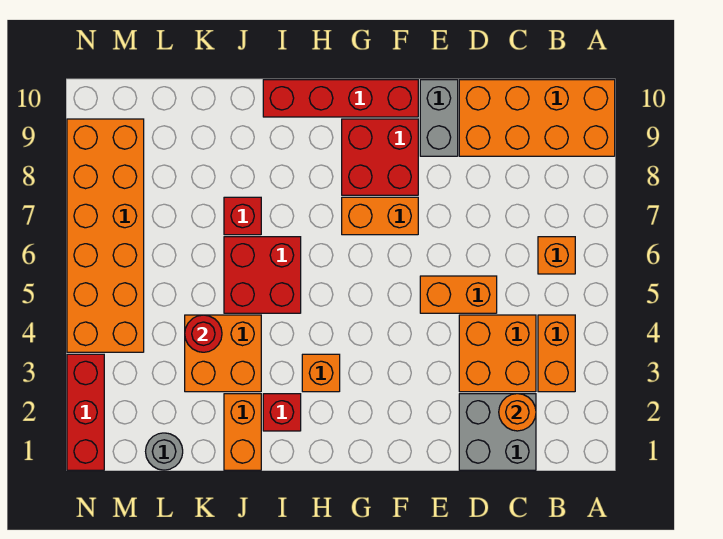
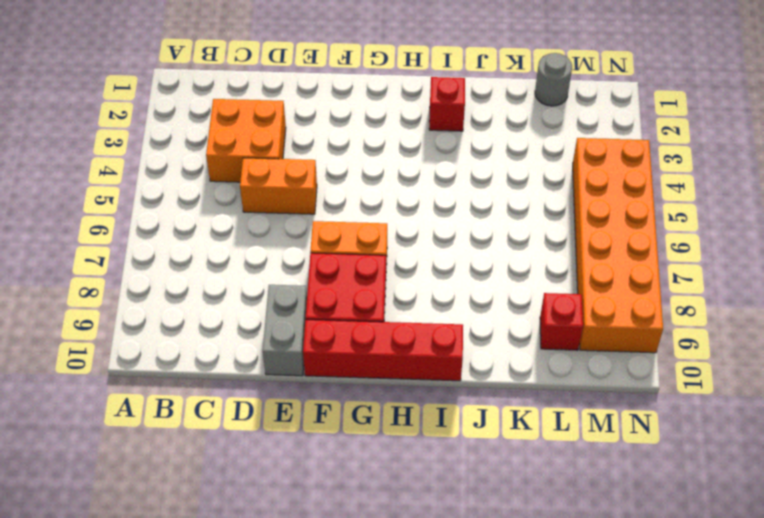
red brick L9 level 1 -> red brick J7 level 1
none -> orange brick A9:D10 level 1
none -> orange brick B3:B4 level 1
none -> orange brick B6 level 1

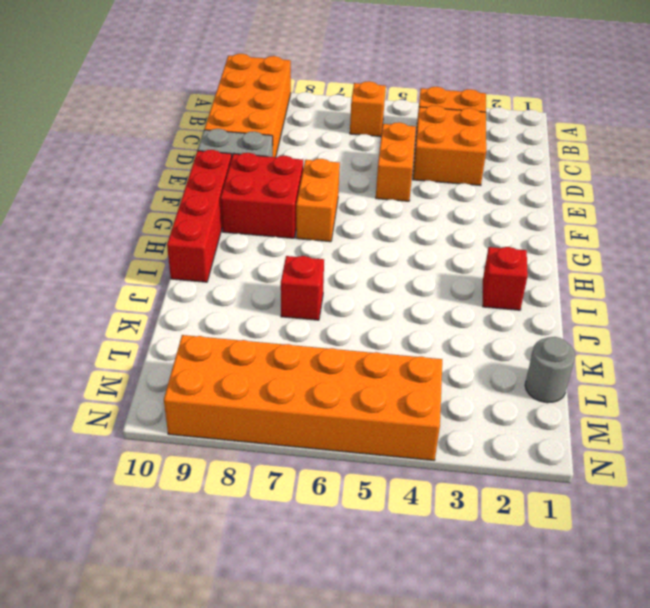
none -> grey brick C1:D2 level 1
none -> orange brick H3 level 1
none -> red brick I5:J6 level 1

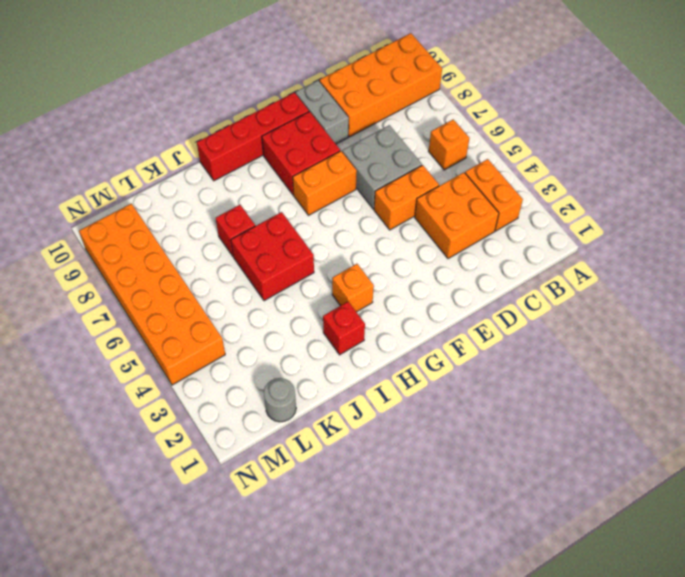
grey brick D6:E7 level 1 -> grey brick C1:D2 level 1
none -> orange brick J1:J2 level 1
none -> orange brick J3:K4 level 1
none -> red brick N1:N3 level 1

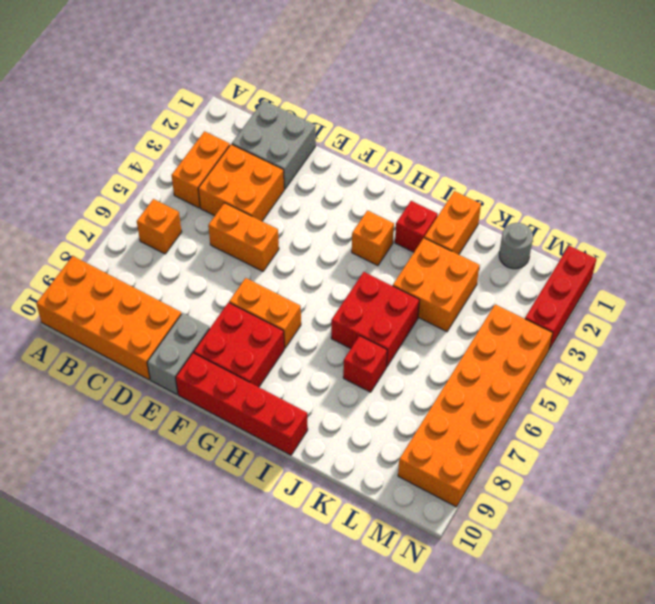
none -> orange round brick C2 level 2
none -> red round brick K4 level 2

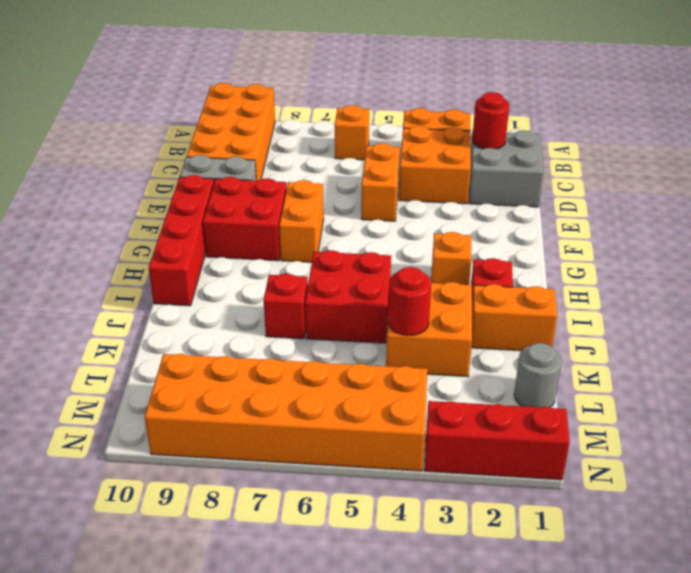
red round brick C2 level 2 -> orange round brick C2 level 2

